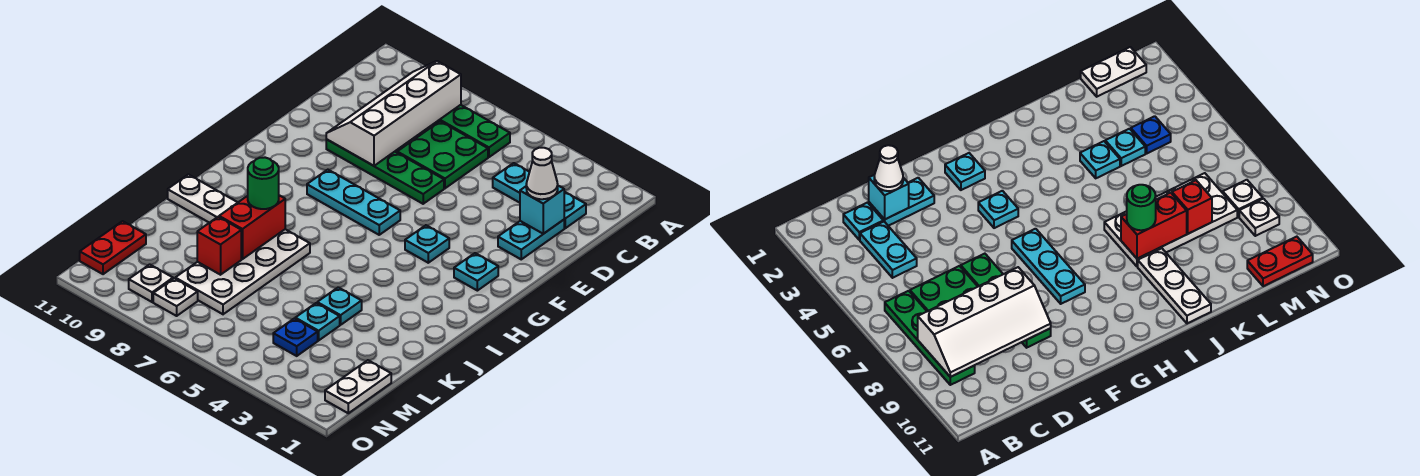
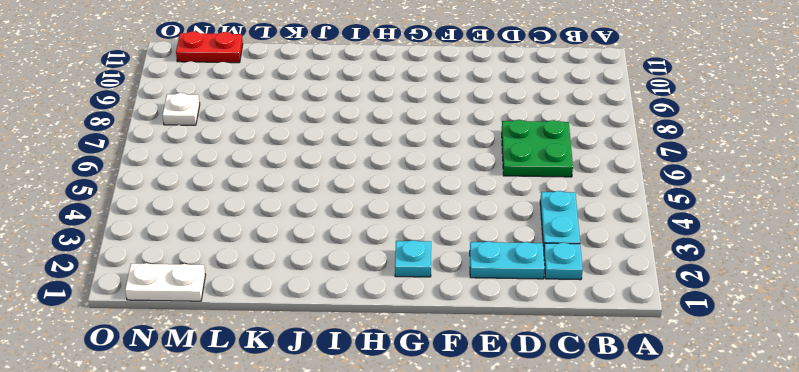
none -> green plate B6:B9 level 1
none -> green plate E6:E9 level 1
none -> cyan plate G4 level 1

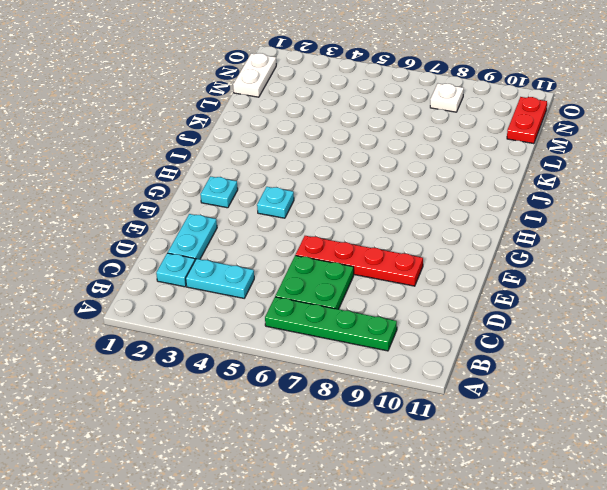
red plate E6:E9 level 1 -> green plate E6:E9 level 1
none -> cyan plate G6:G8 level 1
none -> white plate J7:M8 level 1
none -> white plate J9:J11 level 1

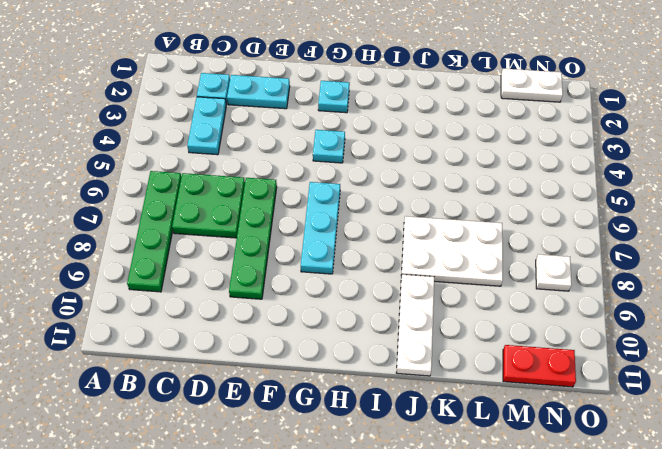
white plate J7:L8 level 1 -> white plate J7:M8 level 1
none -> cyan plate K4 level 1
none -> cyan plate L4 level 1
none -> blue plate M4 level 1

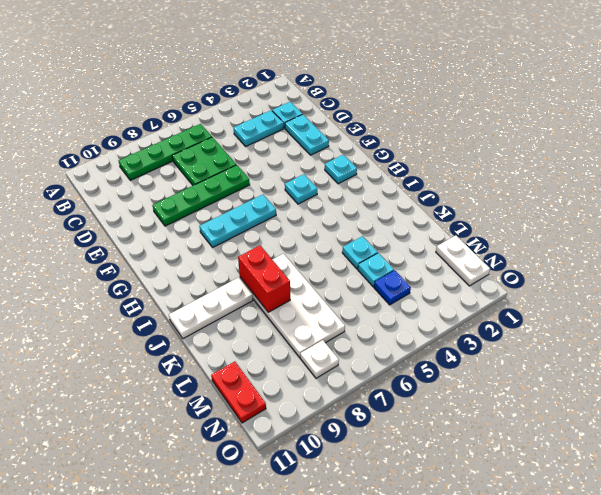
none -> white plate N9 level 1
none -> white slope B8:E9 level 2 top 8
none -> cyan brick D2 level 2

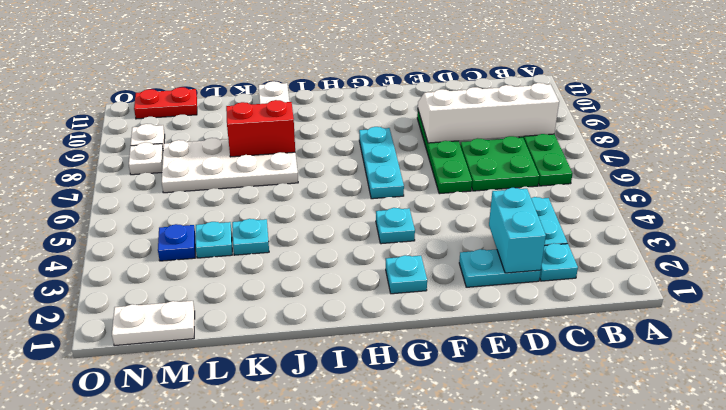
cyan brick D2:D3 level 2 -> cyan brick D2 level 2
none -> red brick L8 level 2
none -> white cone D2 level 3
none -> green round brick J8 level 3

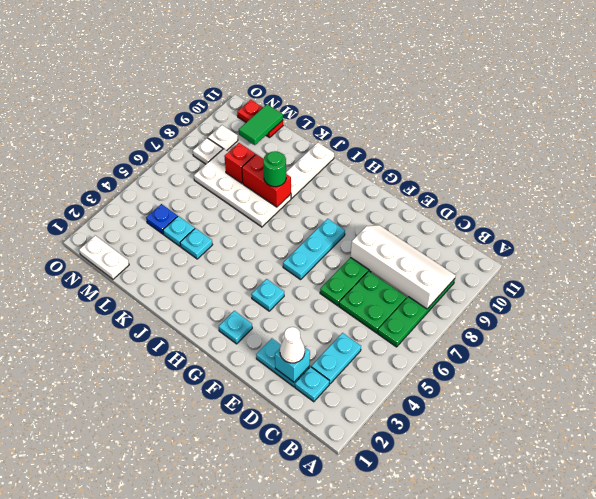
green tile M10:M11 level 2 -> none

